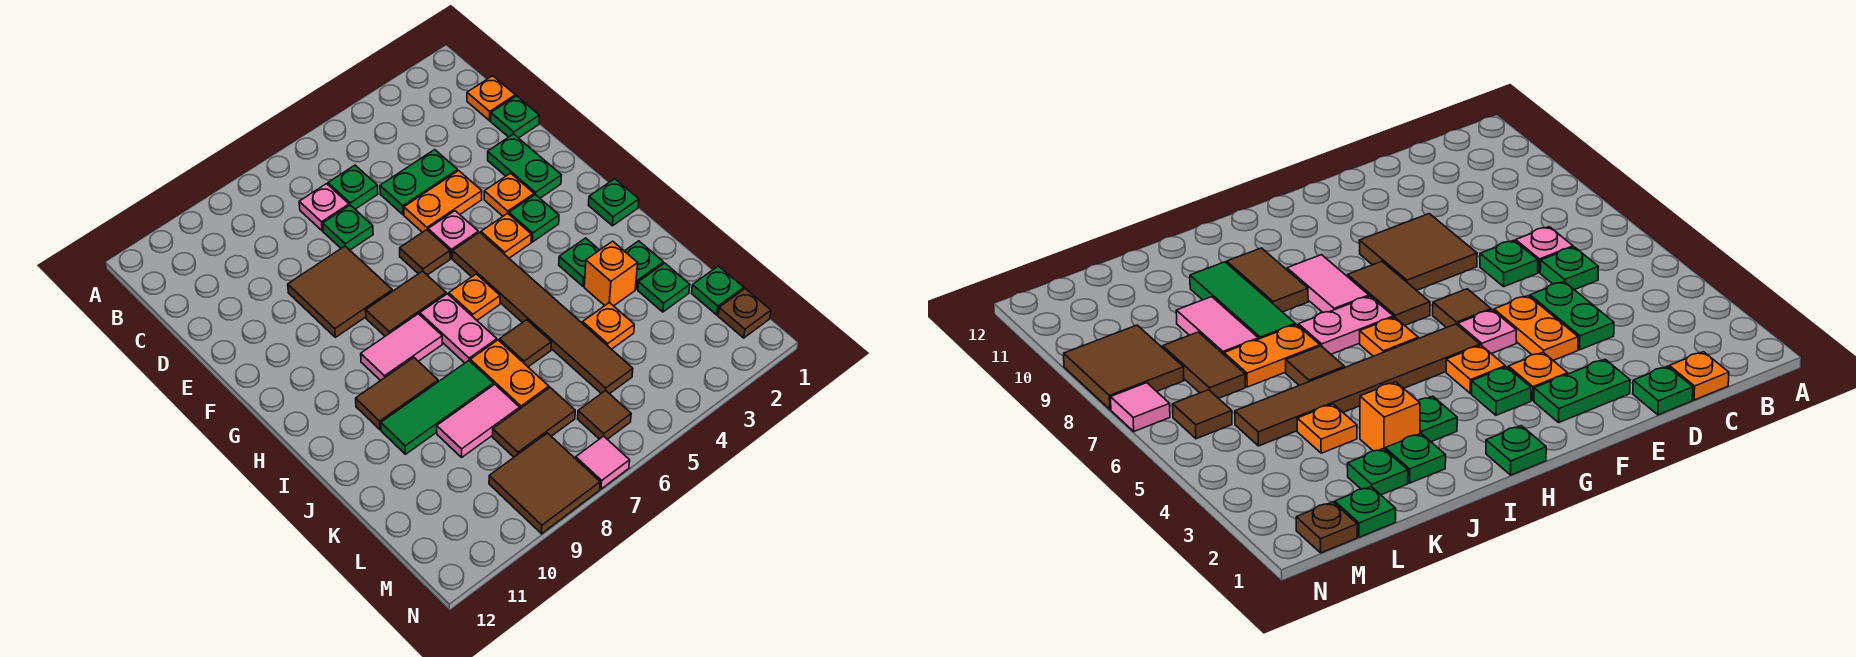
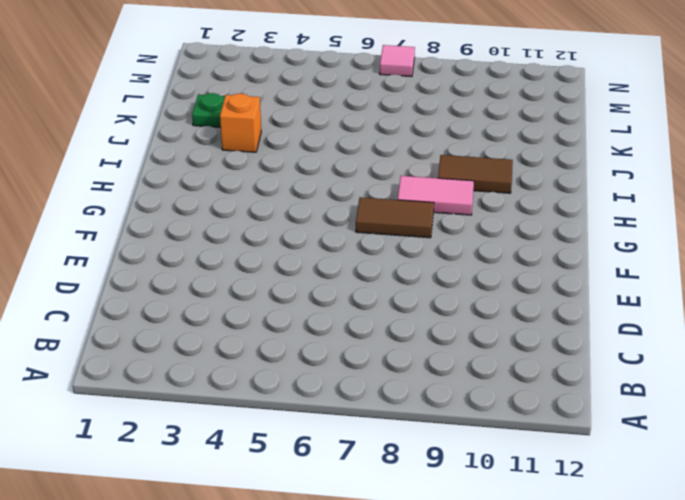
none -> orange plate C1 level 1
none -> green plate C6 level 1
none -> pink plate C7 level 1
none -> green plate D1 level 1

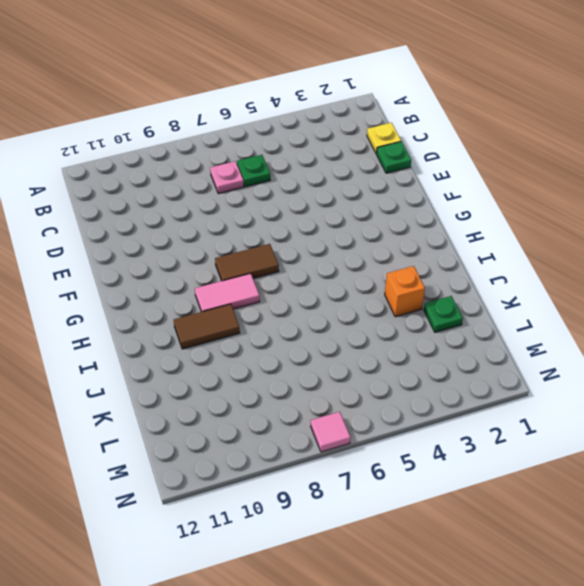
yellow plate C1 level 1 -> orange plate C1 level 1
none -> green plate D4:D5 level 1
none -> green plate D7 level 1
none -> green plate E2:F2 level 1
none -> orange plate E4:E5 level 1

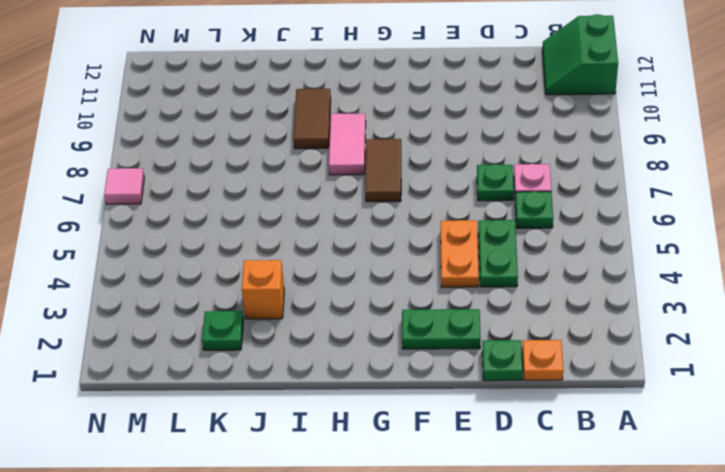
green slope A11:B12 level 1 top A -> none
none -> brown tile E8:F9 level 1
none -> orange plate F3 level 1
none -> pink plate F5 level 1
none -> brown tile F6 level 1

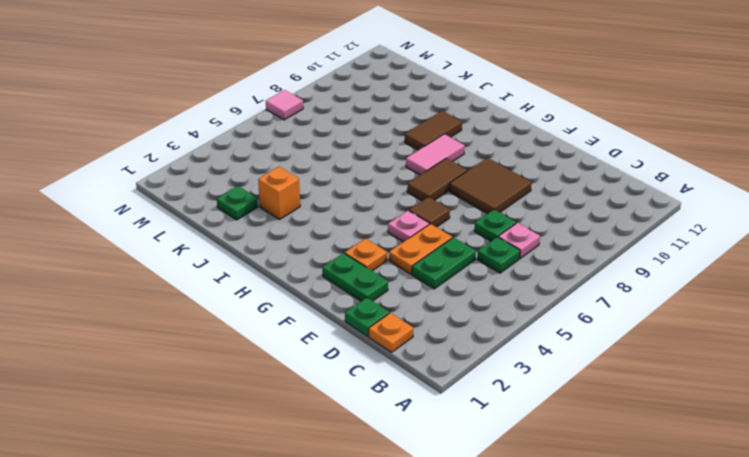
none -> green plate G3 level 1
none -> orange plate G4 level 1
none -> brown tile G5:L5 level 1
none -> green plate H1 level 1

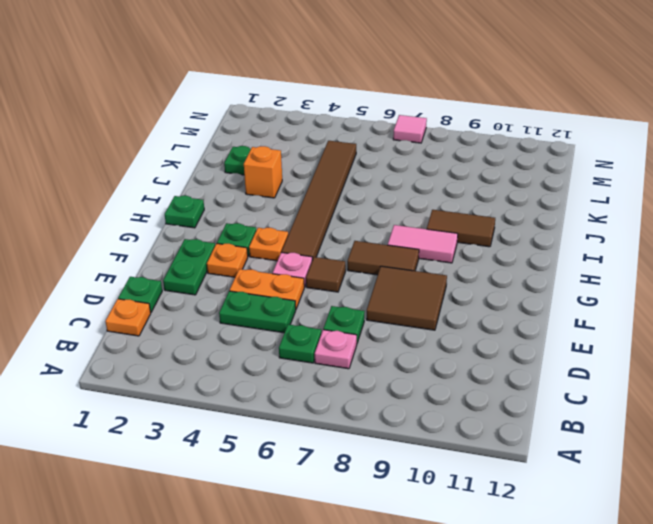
none -> orange plate H6 level 1
none -> pink plate H7:I7 level 1
none -> green plate I3 level 1
none -> green plate J2 level 1

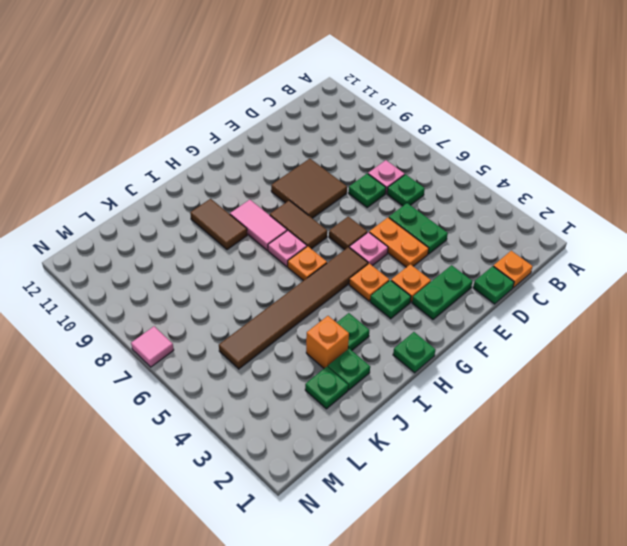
pink plate H7 level 1 -> pink plate H7:I7 level 1
none -> brown tile J6 level 1
none -> orange plate J7:K7 level 1
none -> green tile J8:J10 level 1
none -> orange plate K4 level 1

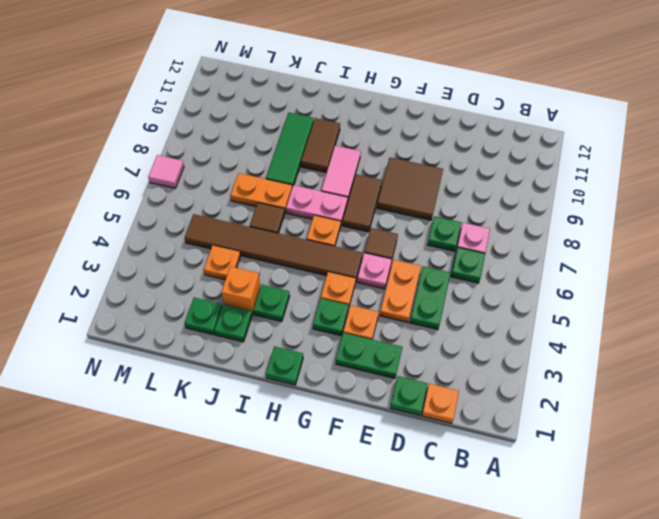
none -> pink tile K8:K9 level 1
none -> green plate L1 level 1
none -> brown tile L7:L8 level 1
none -> brown plate M1 level 1

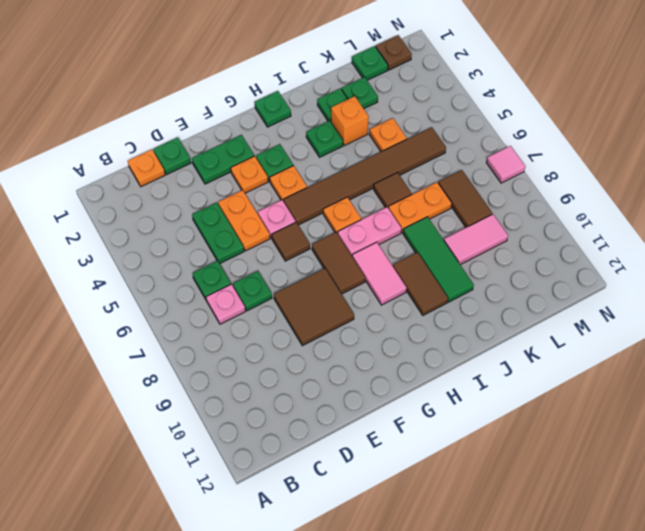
pink tile K9:L9 level 1 -> pink tile K8:K9 level 1
none -> brown tile M6 level 1
none -> brown tile M8:N9 level 1

